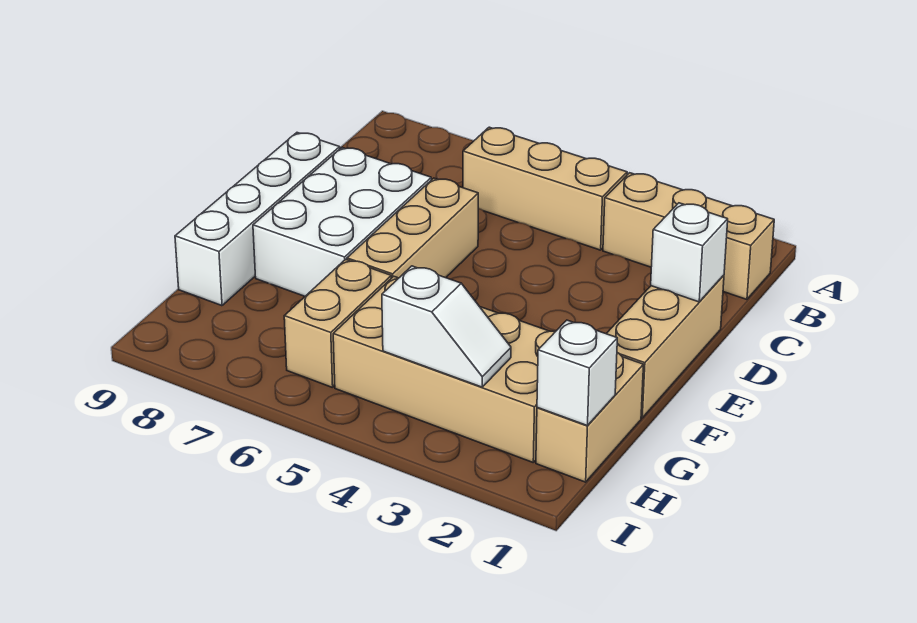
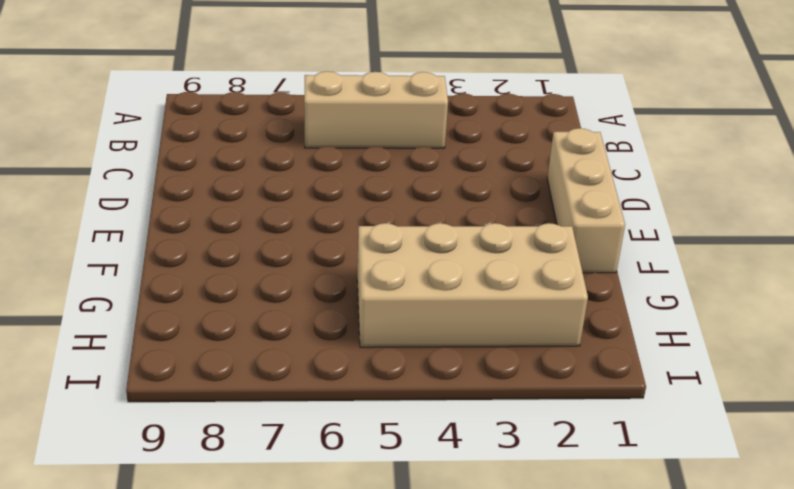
none -> tan brick B1:B3 level 1
none -> tan brick D6:F6 level 1
none -> white brick D7:F8 level 1

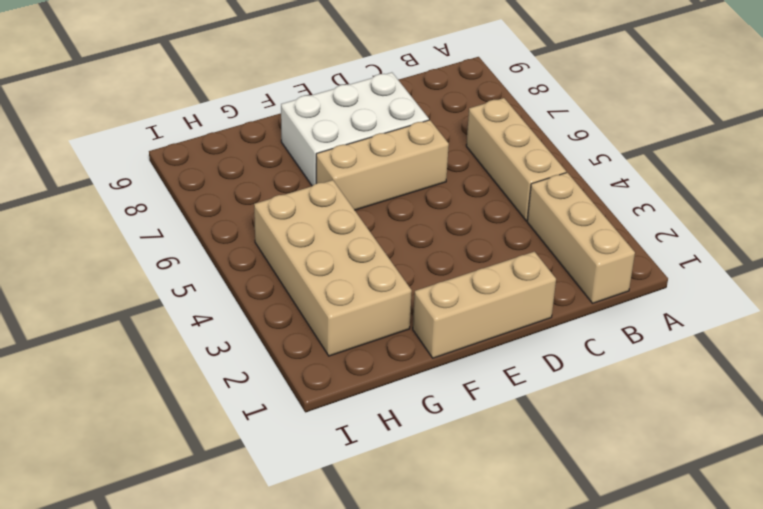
none -> white brick D9:G9 level 1
none -> tan brick G1:H1 level 1
none -> tan brick G6:H6 level 1

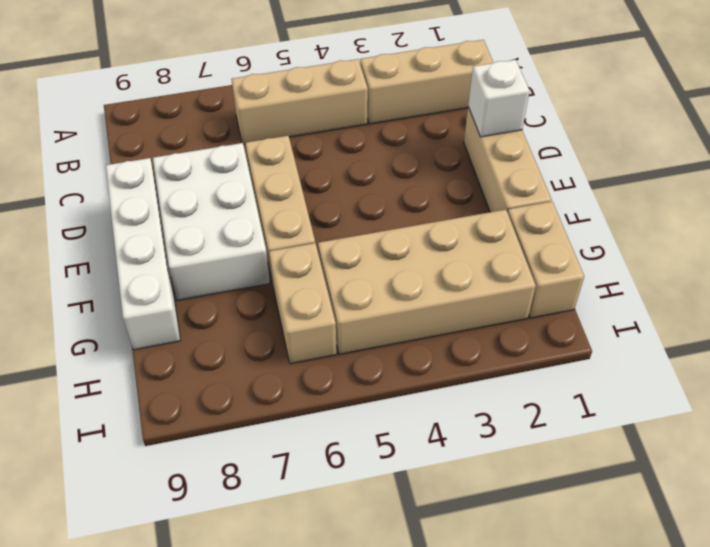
none -> white brick H1 level 2
none -> white slope H3:H4 level 2 top 4

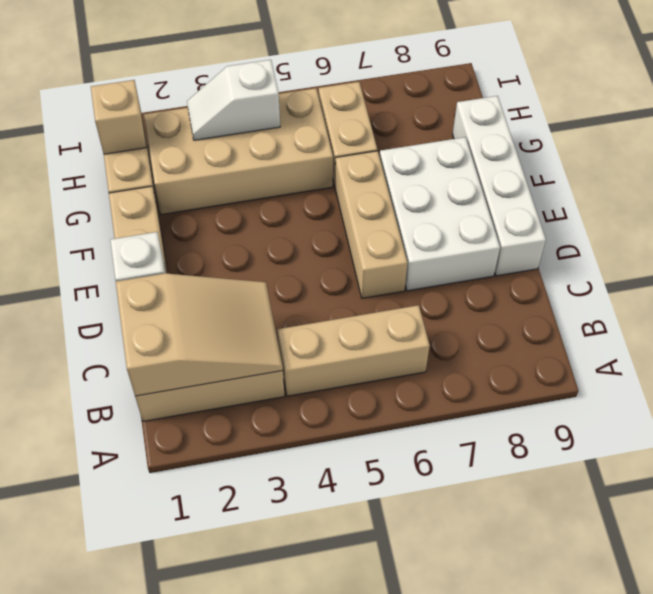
tan slope B1:C3 level 2 top 1 -> none
tan brick H1 level 2 -> white brick H1 level 2

